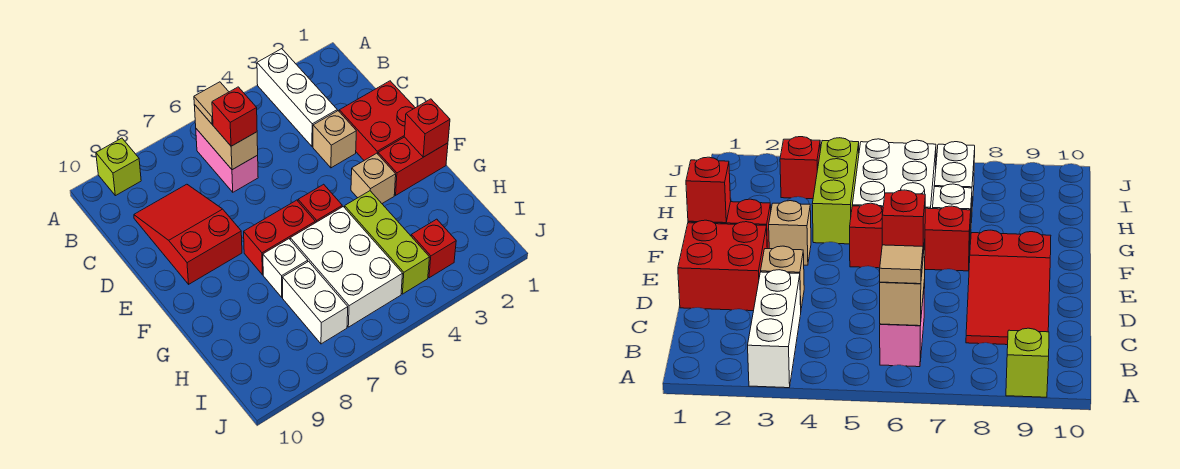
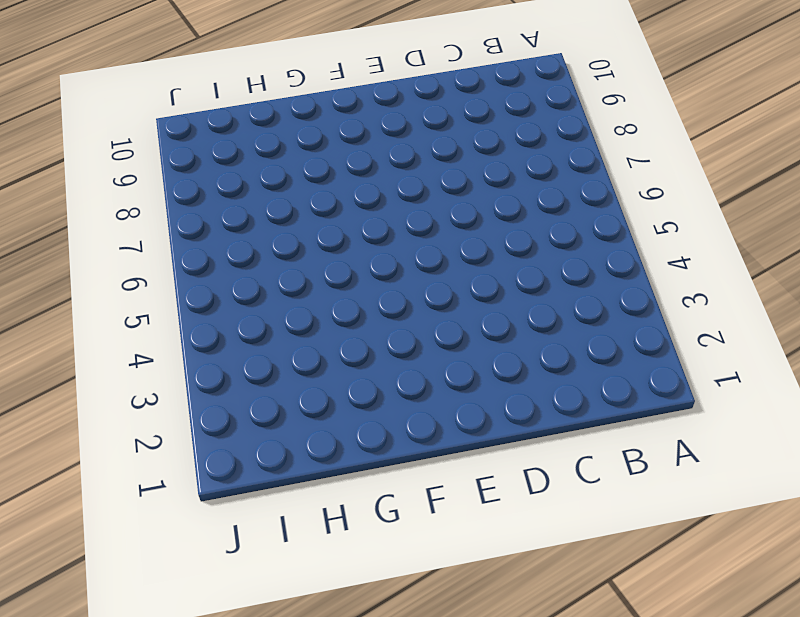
none -> white brick A3:C3 level 1
none -> lime brick A9 level 1
none -> pink brick B6:C6 level 1

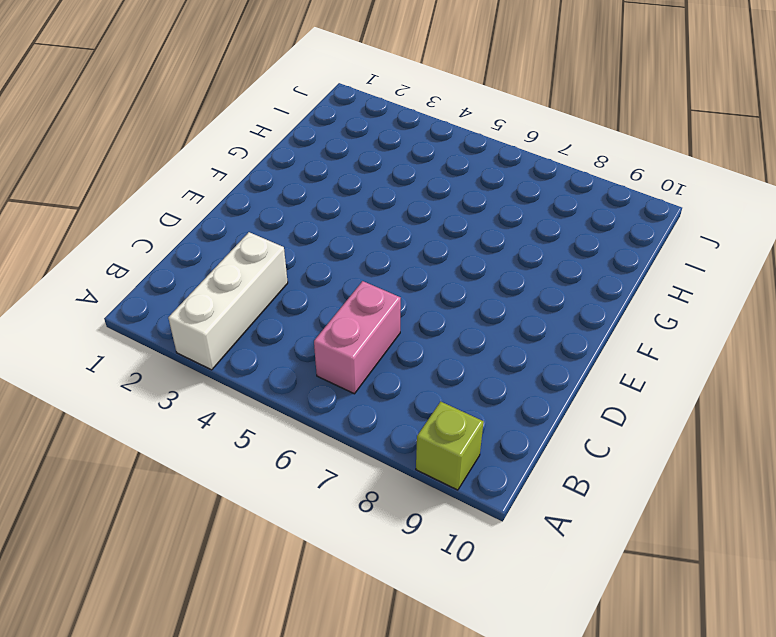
none -> red slope C8:E9 level 1 top E
none -> red brick D1:E2 level 1
none -> tan brick D3 level 1

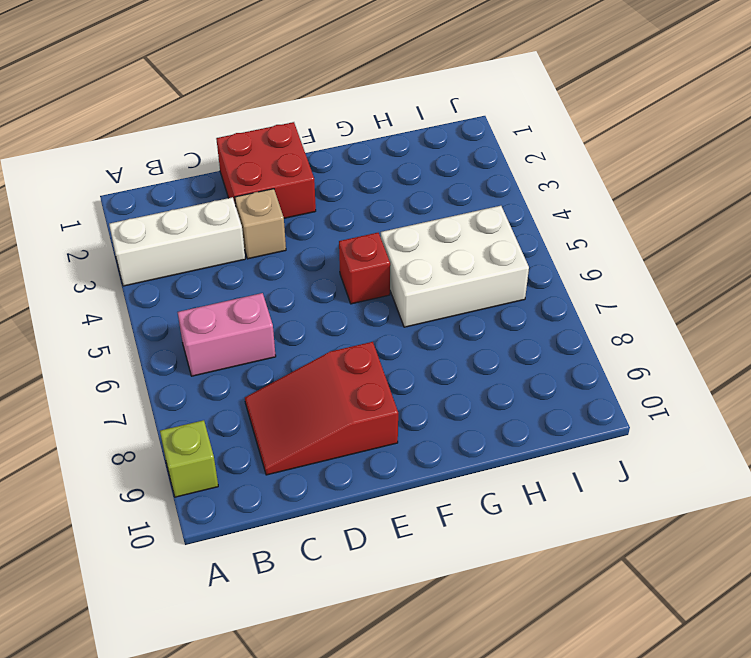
none -> red brick F1:F2 level 1
none -> tan brick F3 level 1
none -> red brick F6:F7 level 1

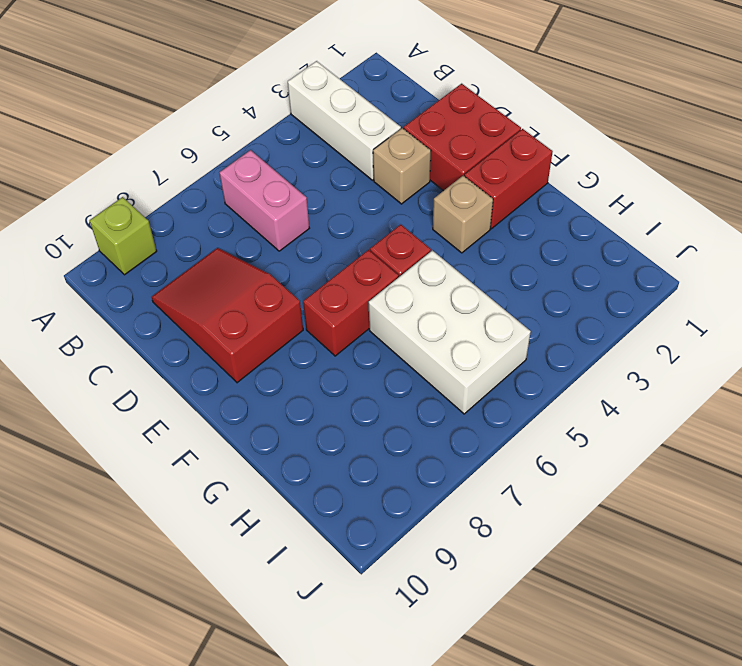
none -> lime brick G4:I4 level 1
none -> white brick G7 level 1
none -> white brick H7:I7 level 1

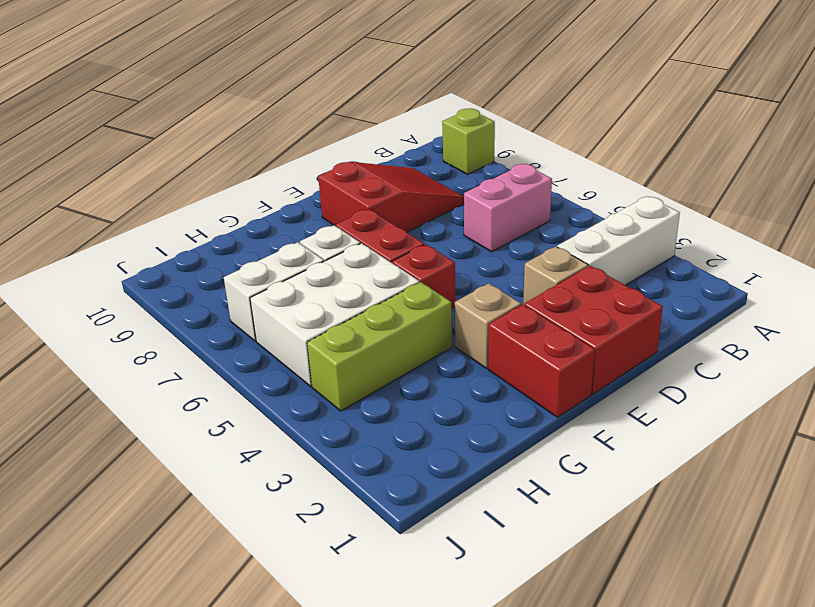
none -> red brick I3 level 1
none -> tan brick B6:C6 level 2
none -> red brick F1 level 2

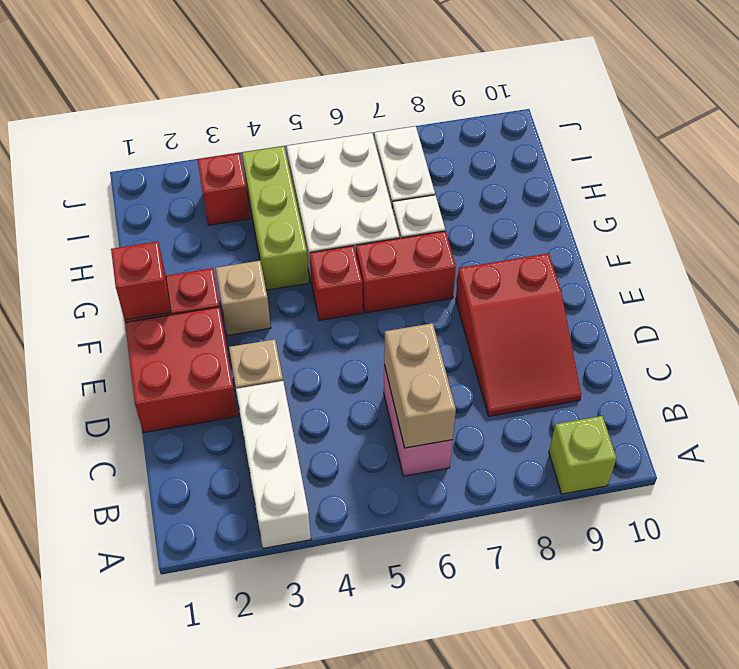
none -> tan tile B6 level 3
none -> red brick C6 level 3

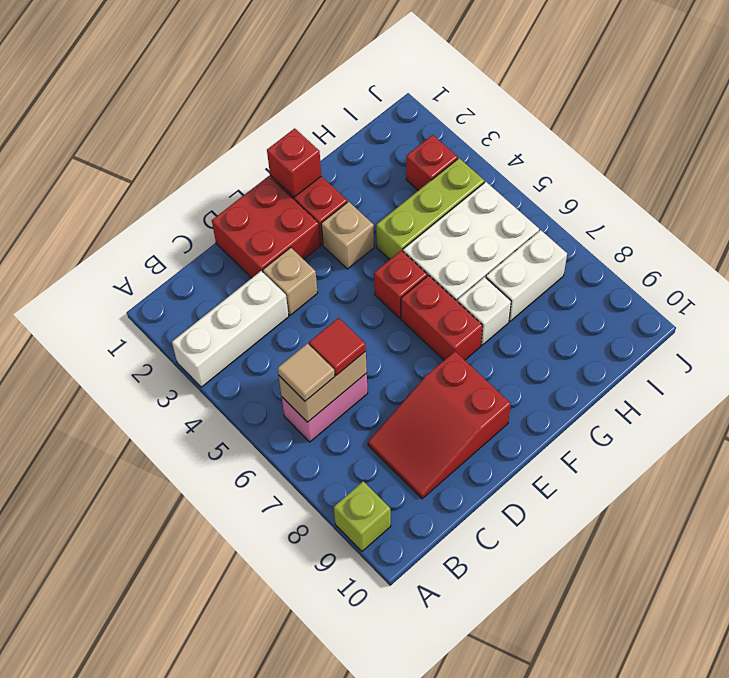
red tile C6 level 3 -> red brick C6 level 3

